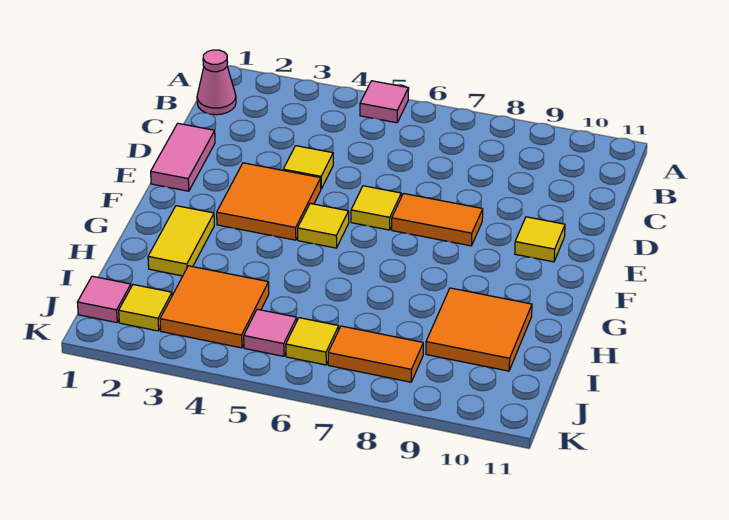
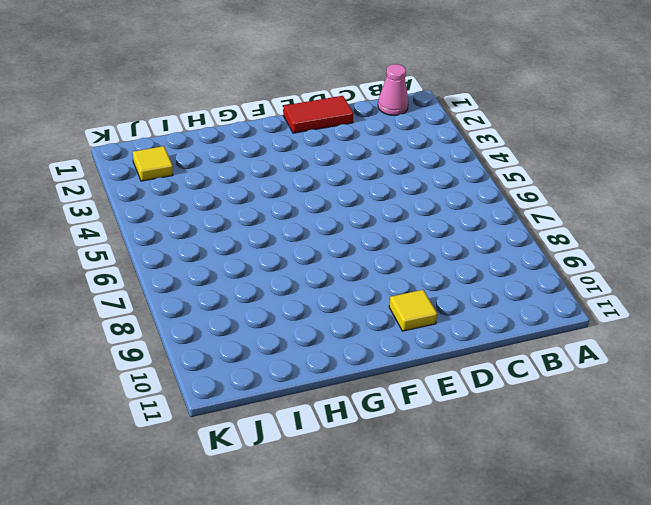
red tile D1:E1 level 1 -> pink tile D1:E1 level 1
none -> pink tile A5 level 1
none -> yellow tile D4 level 1
none -> orange tile E3:F4 level 1

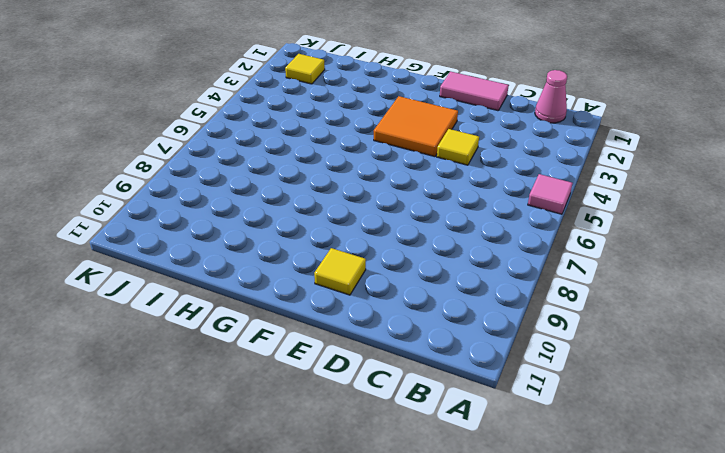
none -> yellow tile E6 level 1
none -> orange tile E7:E8 level 1
none -> yellow tile F5 level 1

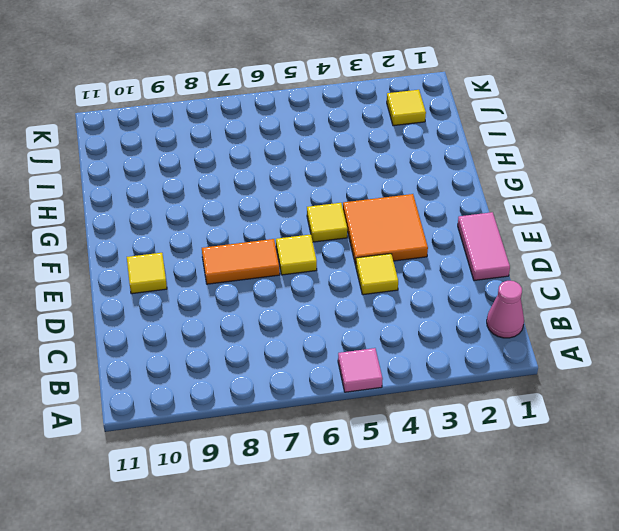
none -> yellow tile G2:H2 level 1
none -> orange tile H9:I10 level 1
none -> orange tile I3:J4 level 1

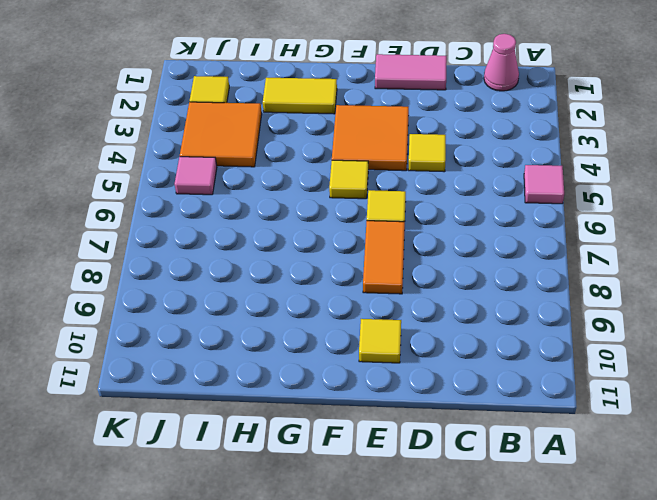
none -> orange tile H9:I10 level 1
none -> pink tile J1 level 1
none -> yellow tile J6 level 1

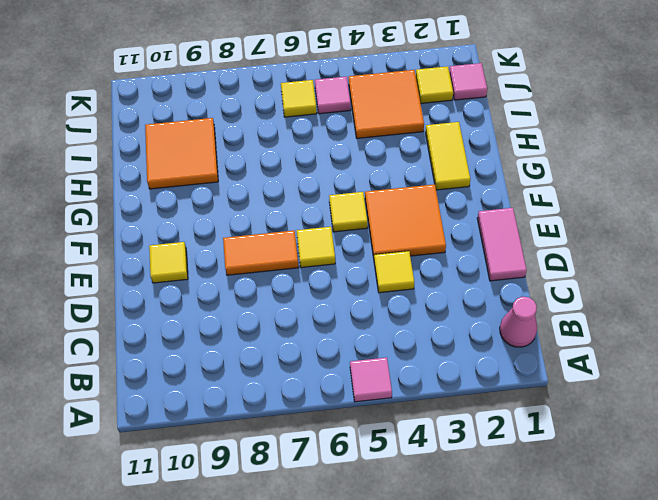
none -> orange tile J7:J8 level 1

